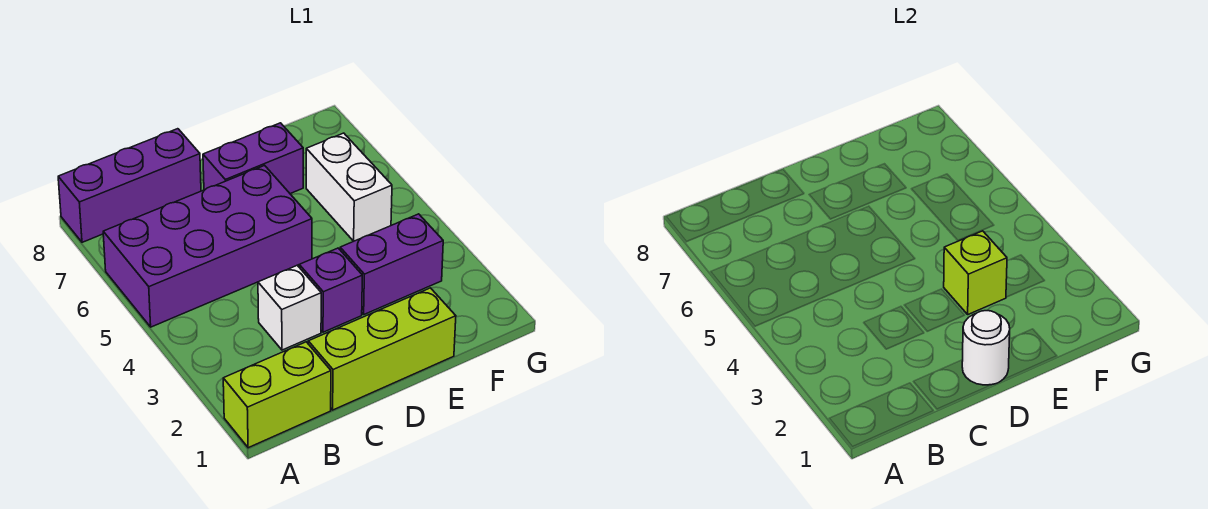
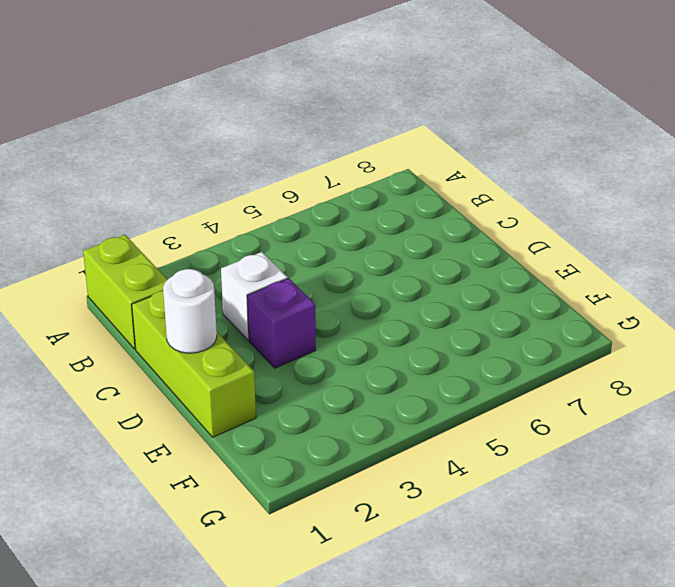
none -> purple brick A5:D6 level 1
none -> purple brick A8:C8 level 1

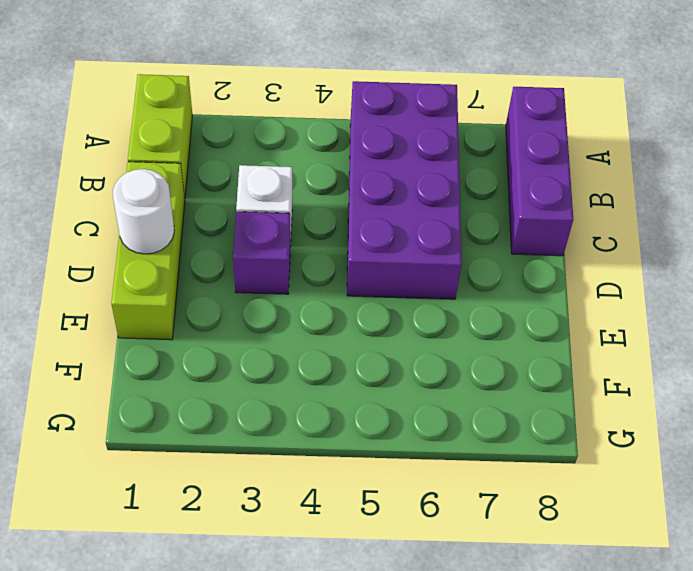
none -> purple brick D7:E7 level 1
none -> purple brick E3:F3 level 1

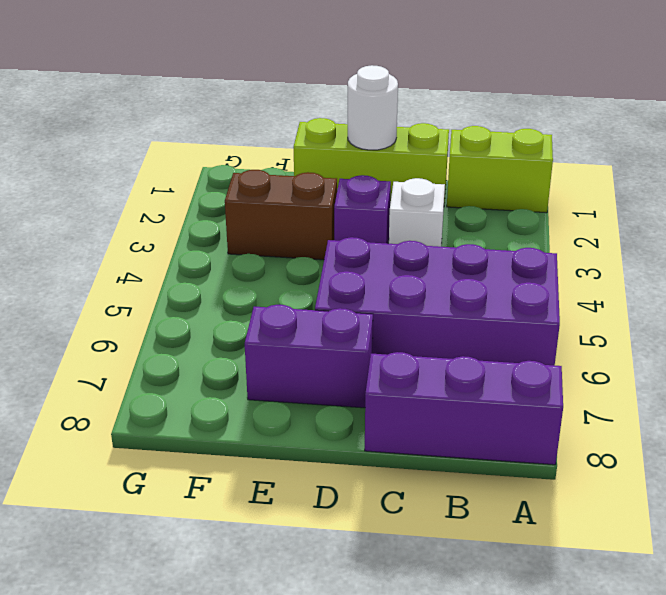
brown brick E3:F3 level 1 -> purple brick E3:F3 level 1
none -> white brick F5:F6 level 1
none -> lime brick E3 level 2

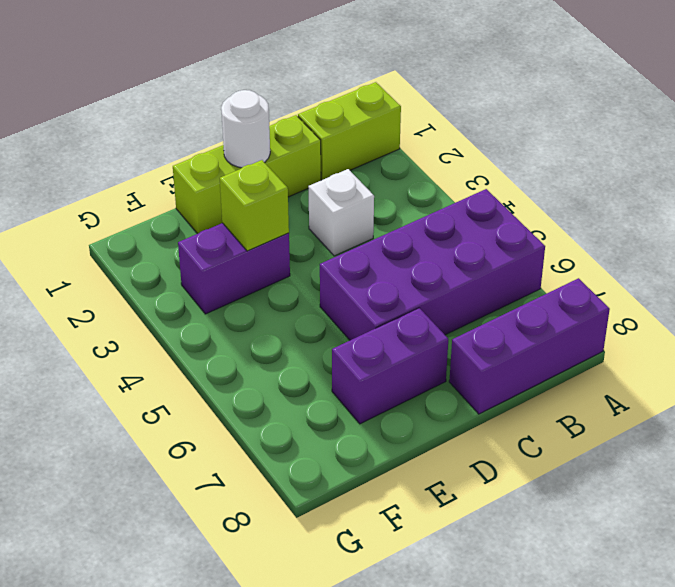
none -> purple brick D3 level 1
none -> white brick F5:F6 level 1

